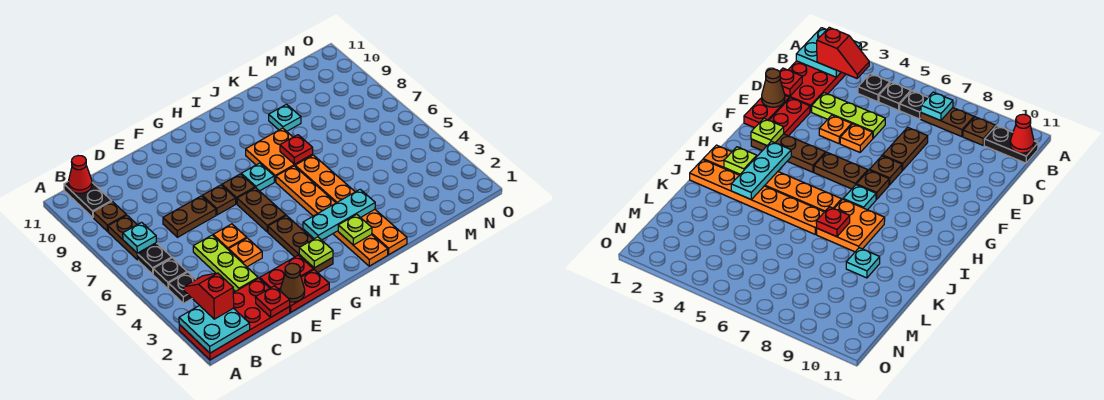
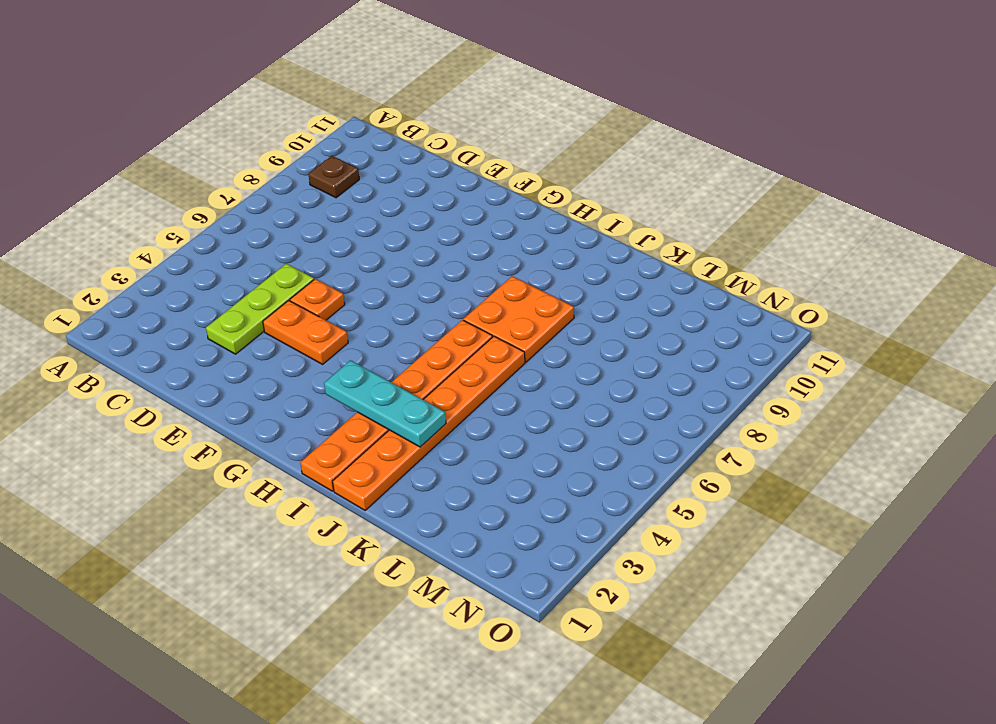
orange plate E4:F4 level 1 -> orange plate E4 level 1
none -> red plate A1:D2 level 1
none -> black plate B4 level 1
none -> black plate B5 level 1
none -> black plate B6 level 1

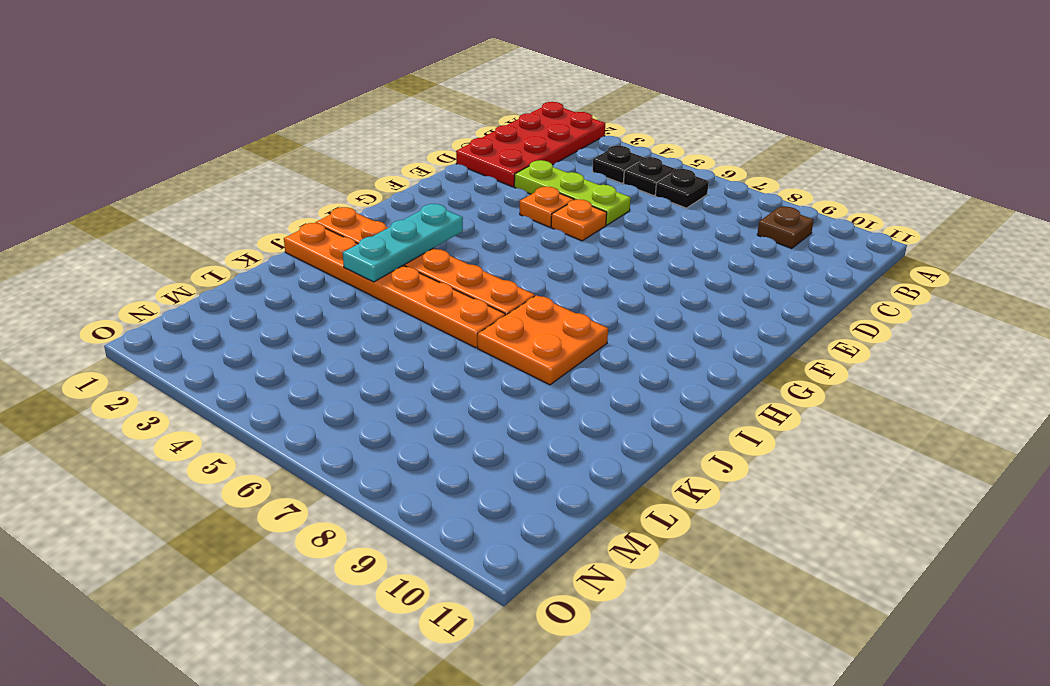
none -> brown plate B7:B8 level 1
none -> black plate B10:B11 level 1
none -> brown plate D7:E7 level 1
none -> red plate E1:F1 level 1

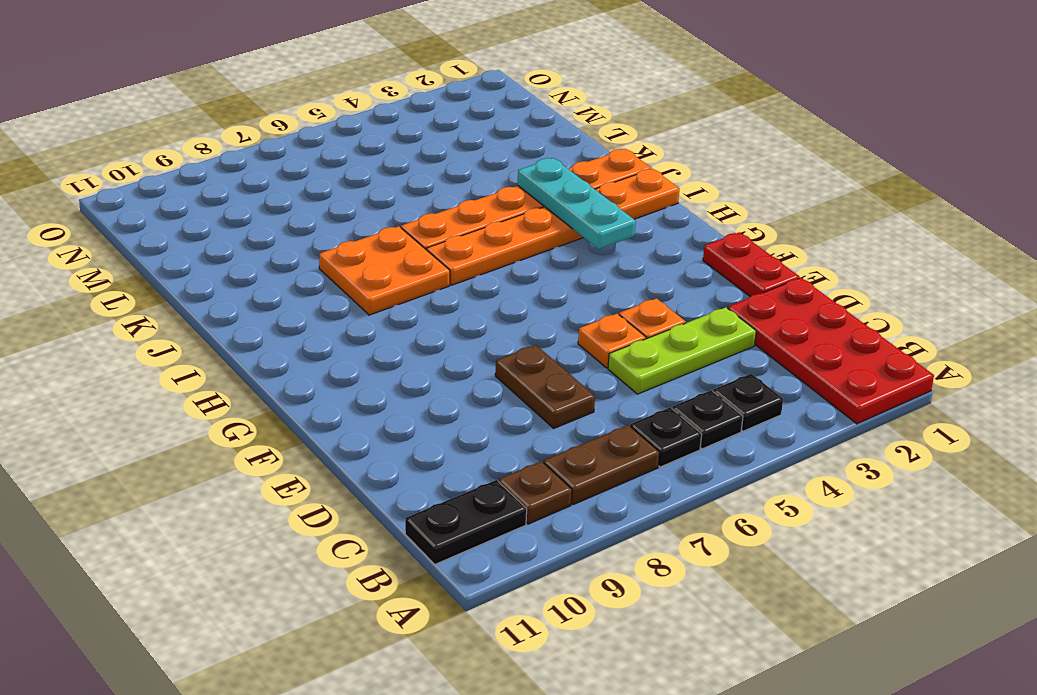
none -> red plate E2:F2 level 1
none -> brown plate F7 level 1
none -> brown plate G2:G4 level 1
none -> brown plate G5:G6 level 1

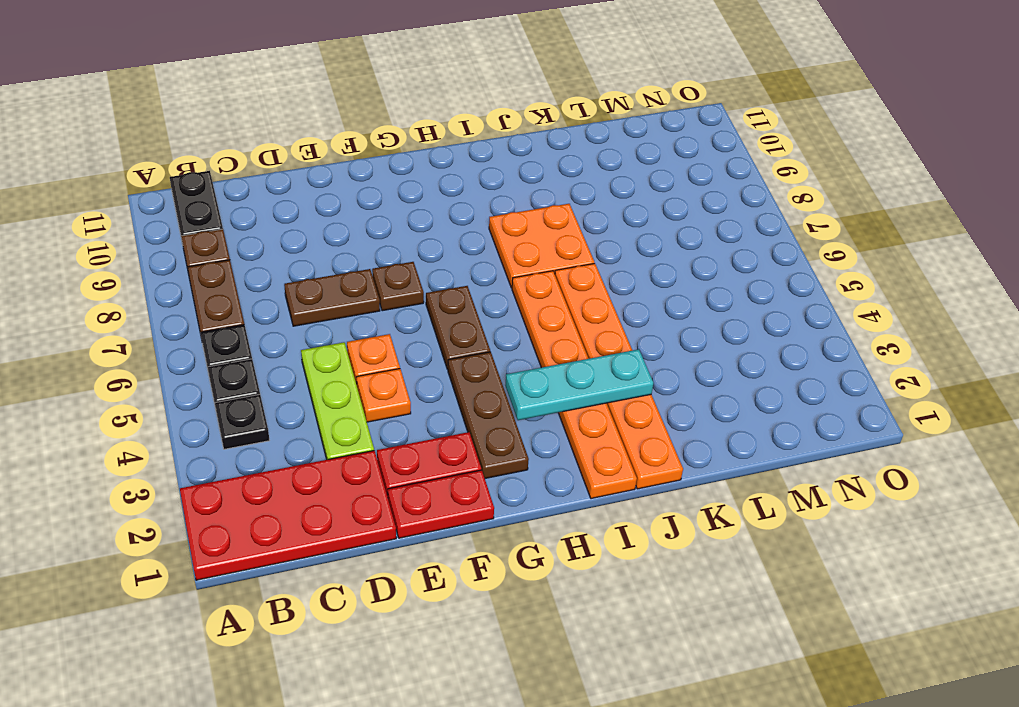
none -> brown plate G7 level 1
none -> cyan plate H7 level 1
none -> cyan plate K9 level 1
none -> cyan plate A1:B2 level 2

